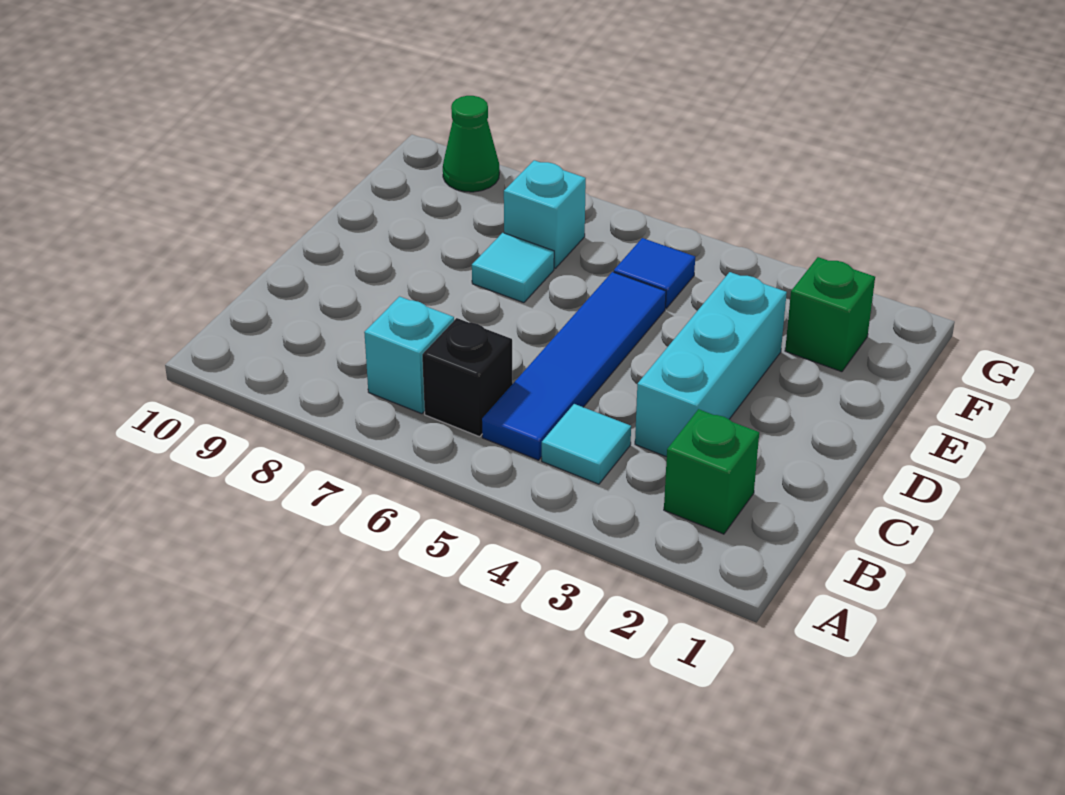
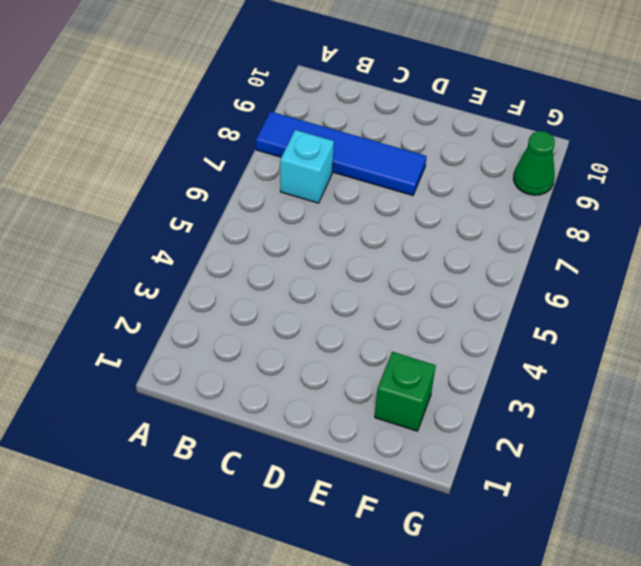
blue tile A8:D8 level 1 -> blue tile B5:E5 level 1
none -> green brick B2 level 1
none -> cyan tile B4 level 1

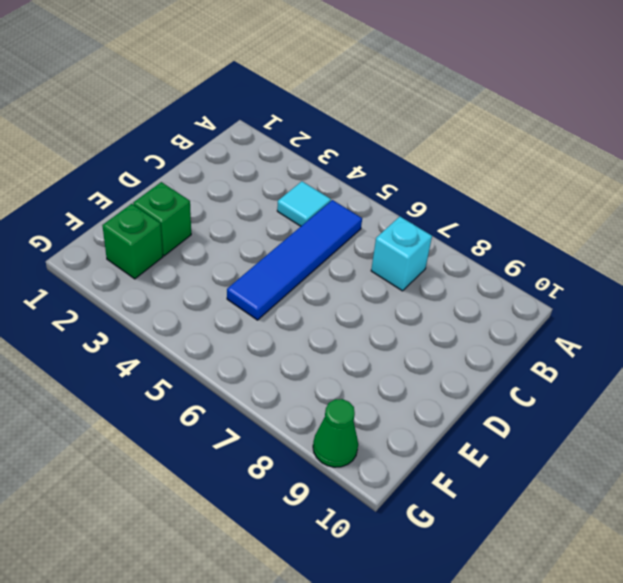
green brick E2 level 1 -> green brick B2 level 1
none -> black brick B6 level 1
none -> cyan brick C3:E3 level 1

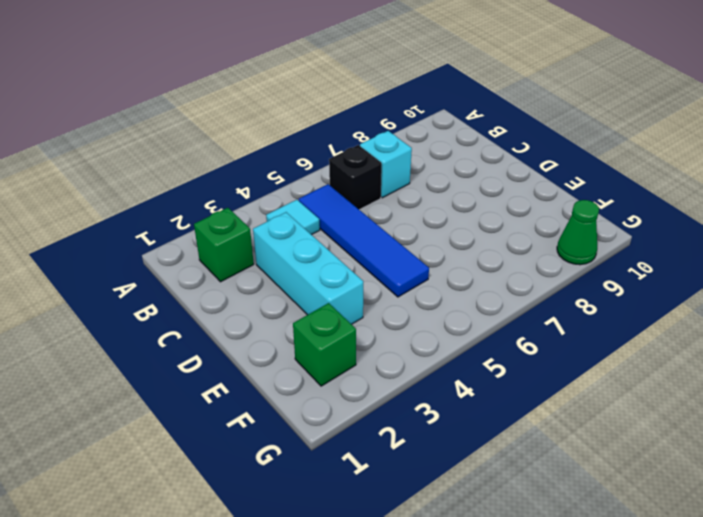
none -> cyan tile E7 level 1
none -> blue tile F5 level 1

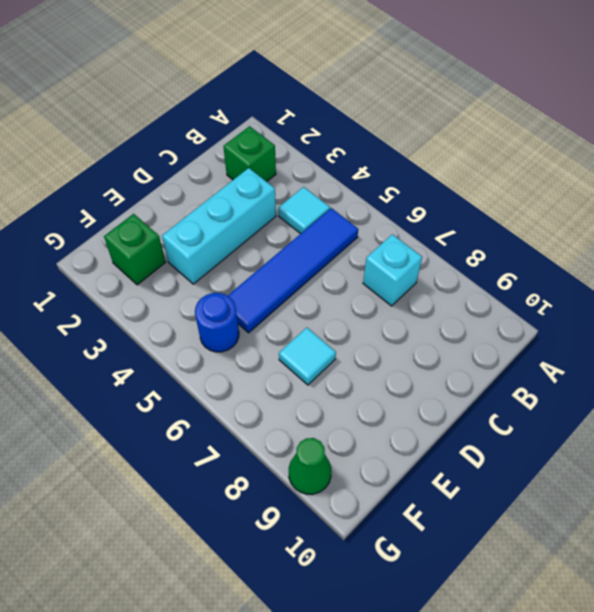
blue round brick F5 level 1 -> blue tile F5 level 1
none -> black brick B6 level 1
none -> cyan brick F7 level 1

